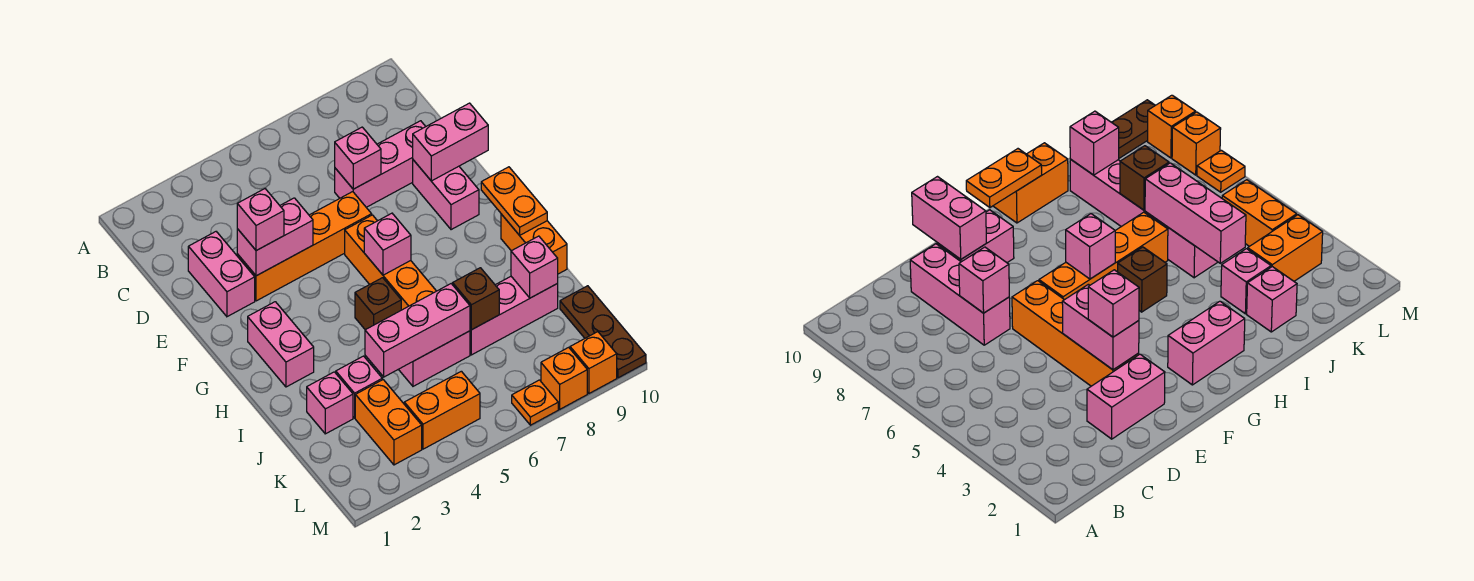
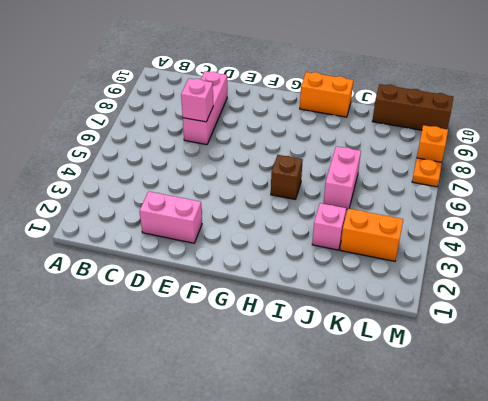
brown brick K10:M10 level 1 -> brown plate K10:M10 level 1
none -> orange brick E3:E6 level 1
none -> pink brick E9:F9 level 1
none -> orange brick F6:I6 level 1

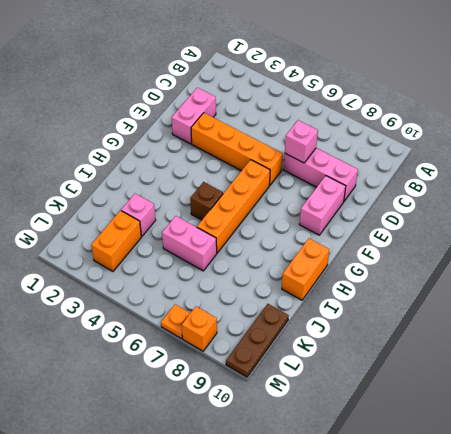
none -> pink brick G2:H2 level 1
none -> pink brick J2 level 1
none -> pink brick J7:J9 level 1

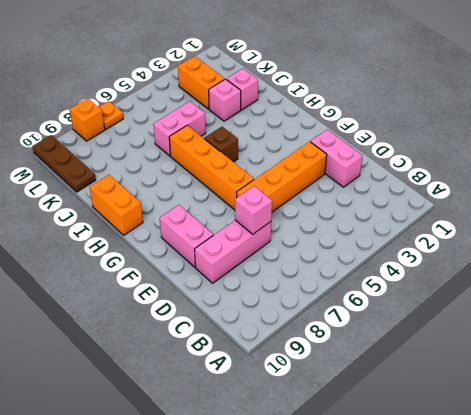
none -> pink brick G2:H2 level 1
none -> pink brick J7:J9 level 1
none -> orange brick L4:L5 level 1

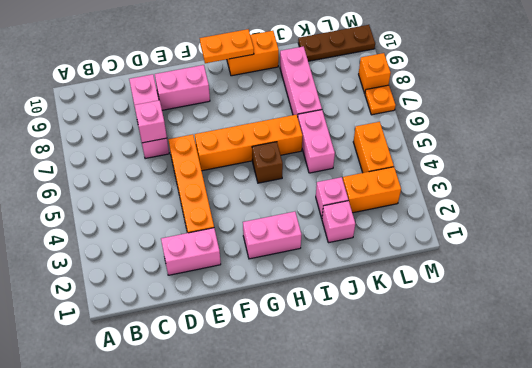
none -> orange brick M9 level 1
none -> pink brick E3:E4 level 2
none -> pink brick E9:E10 level 2

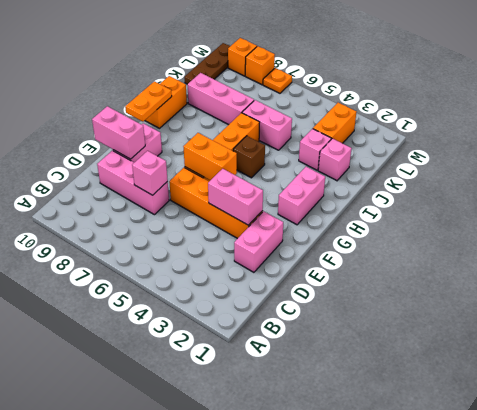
orange brick F5:F6 level 2 -> orange brick L4:L5 level 1
none -> pink brick G6 level 2
none -> pink brick J4:J6 level 2
none -> brown brick J7 level 2

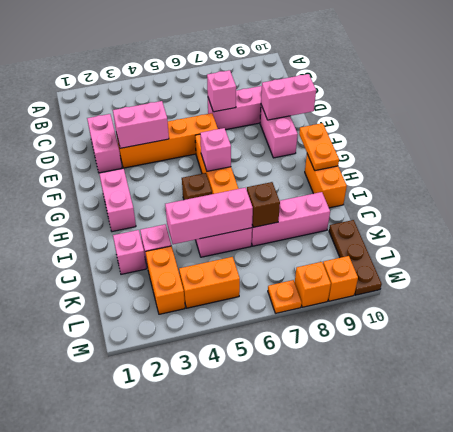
none -> pink brick J9 level 2
none -> pink brick E3 level 3

